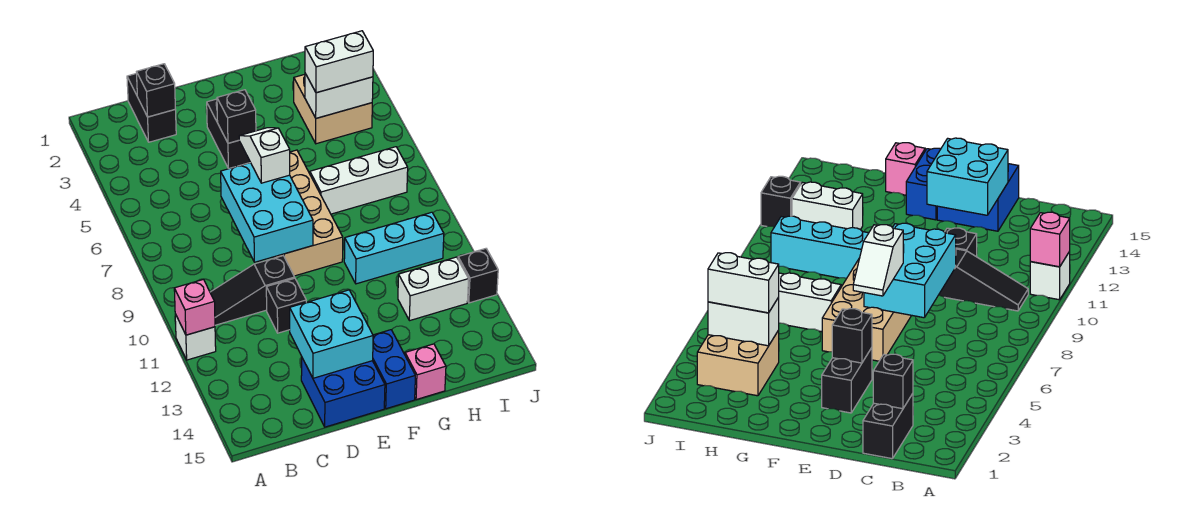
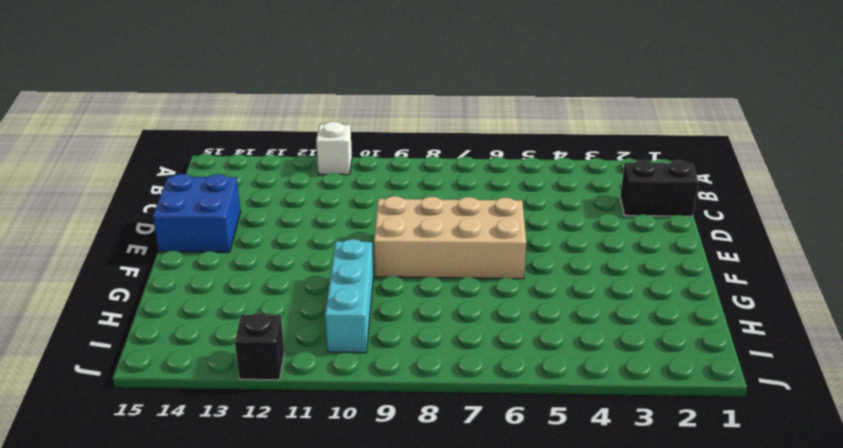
none -> black slope B10:D10 level 1 top D
none -> black brick D11 level 1
none -> black brick E3:E4 level 1

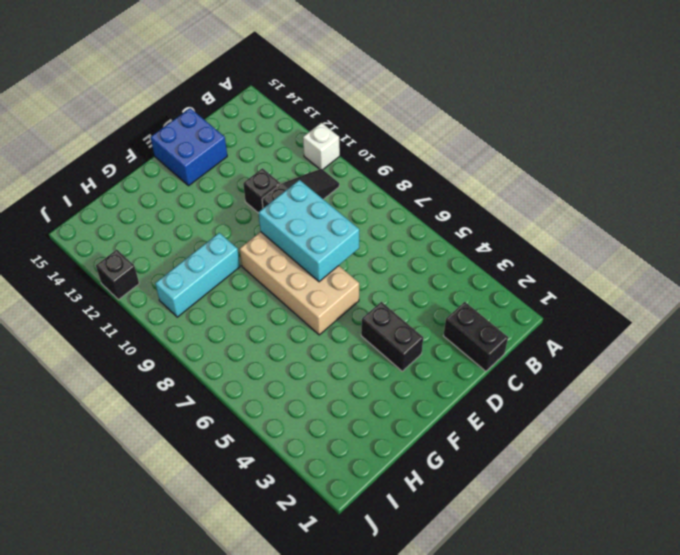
none -> blue brick F14:F15 level 1
none -> white brick G7:I7 level 1
none -> pink brick G15 level 1

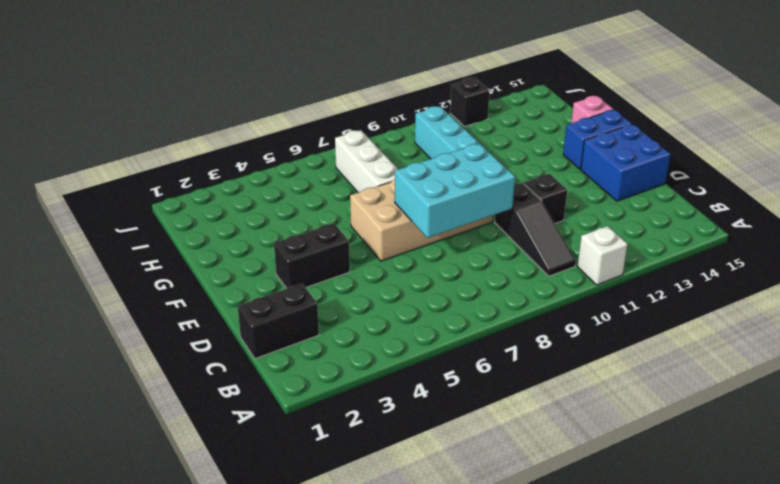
none -> tan brick H3:I4 level 1
none -> white brick H12:I12 level 1
none -> pink brick A11 level 2

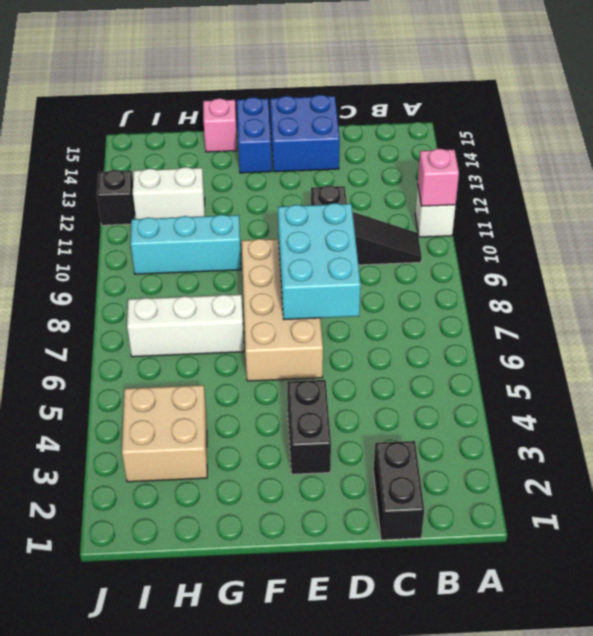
none -> black brick C2 level 2
none -> cyan brick D13:E14 level 2
none -> black brick E4 level 2

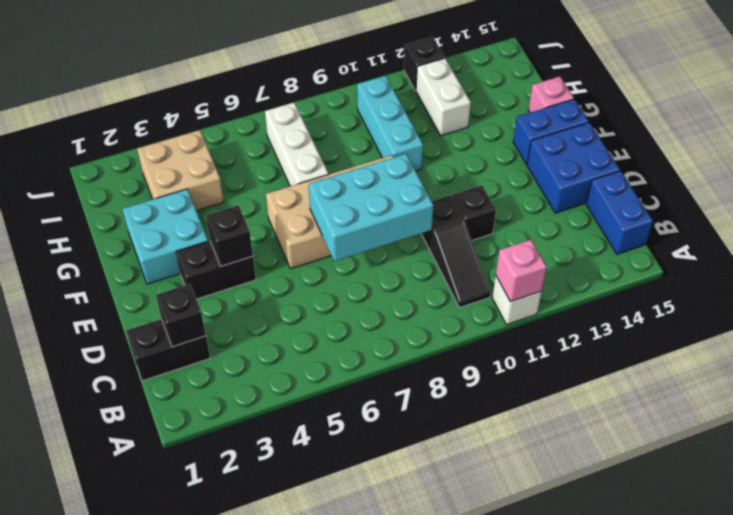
blue brick B15:C15 level 1 -> none
cyan brick F2:G3 level 1 -> cyan brick D13:E14 level 2
none -> white brick H4:I4 level 2
none -> white slope E6:E7 level 3 top 7
none -> white brick H4:I4 level 3

